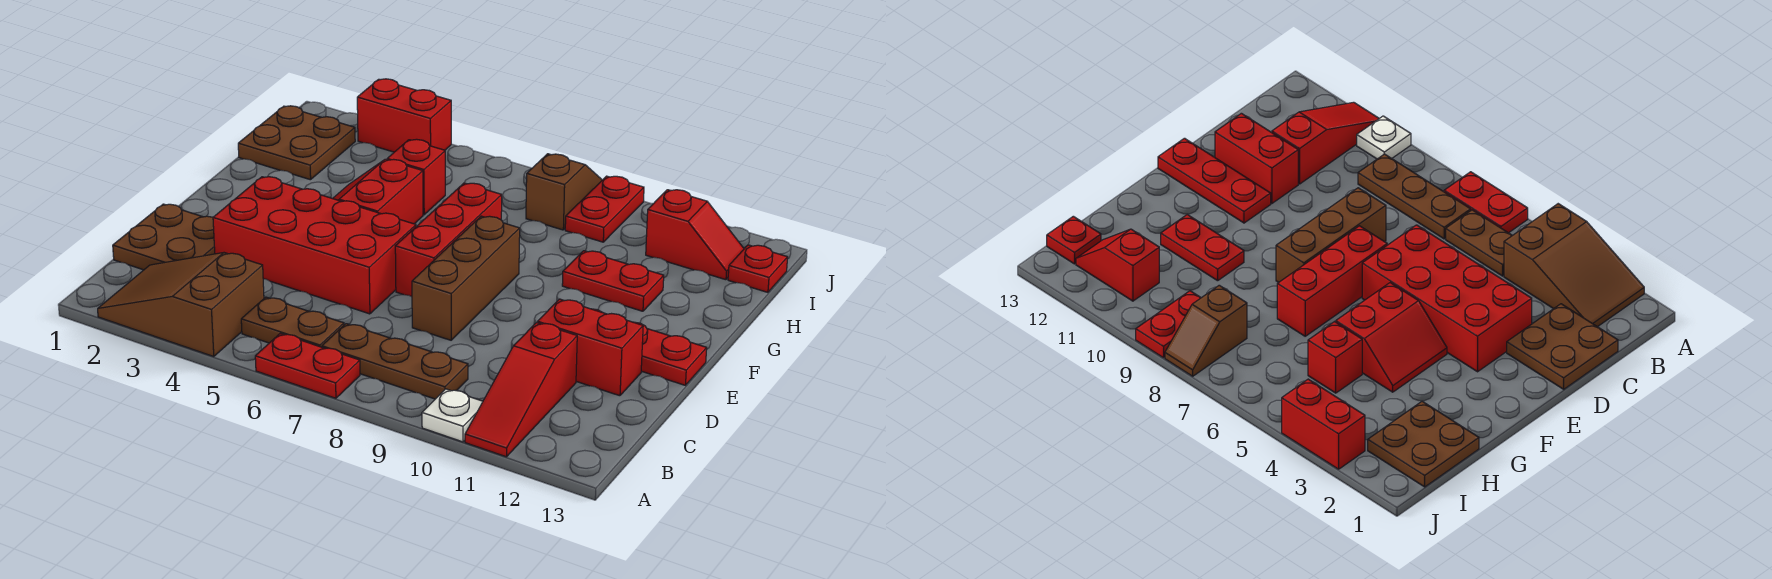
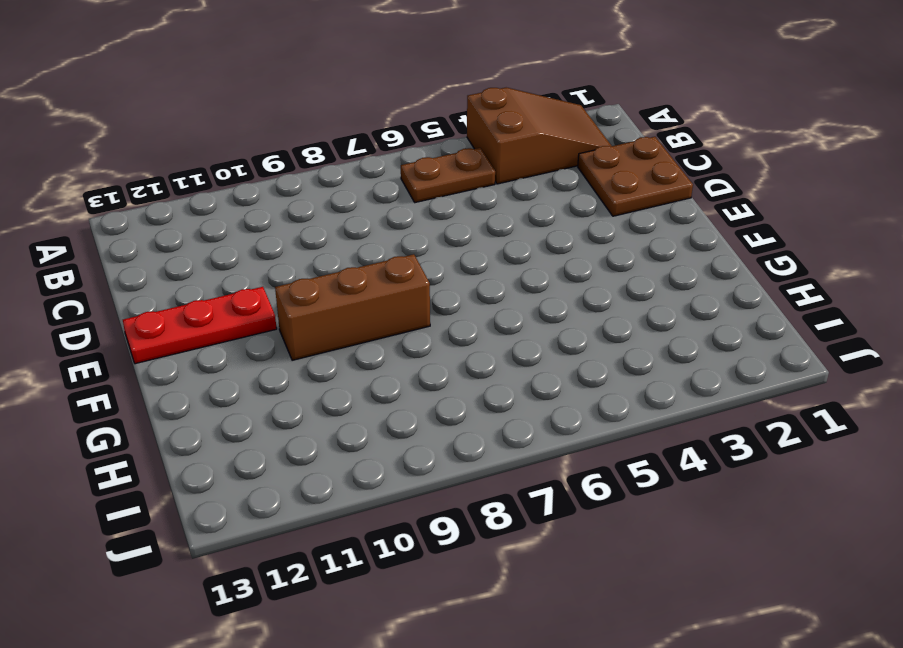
brown brick F8:F10 level 1 -> brown brick D8:F8 level 1
none -> red plate A6:A7 level 1
none -> white plate A10 level 1
none -> red slope A11:C11 level 1 top C

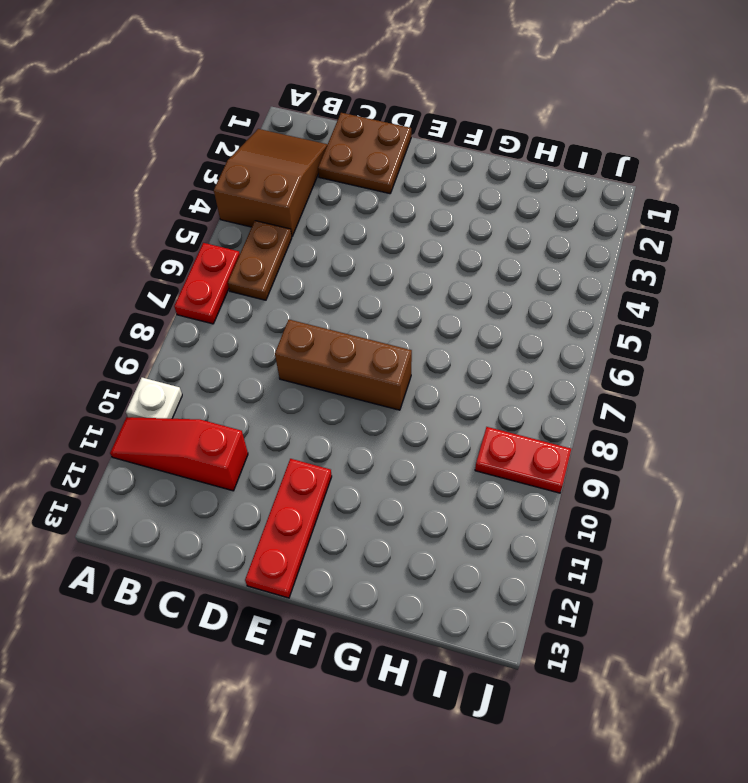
none -> brown plate B7:B9 level 1
none -> red brick D3:E6 level 1
none -> red brick D11:D12 level 1

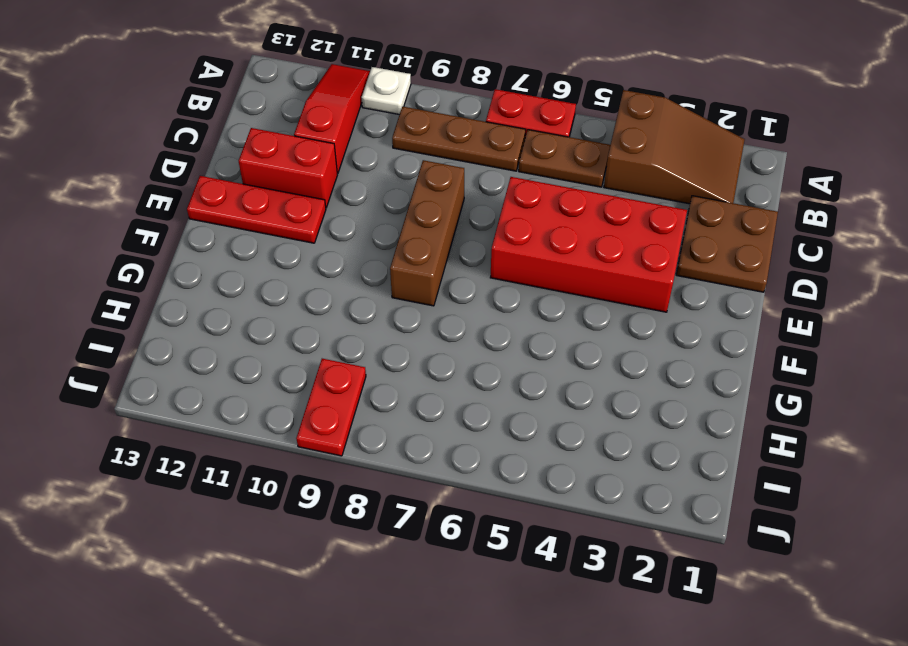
none -> red brick E7:G7 level 1
none -> red slope F4:G5 level 1 top 5
none -> red plate G10:G11 level 1

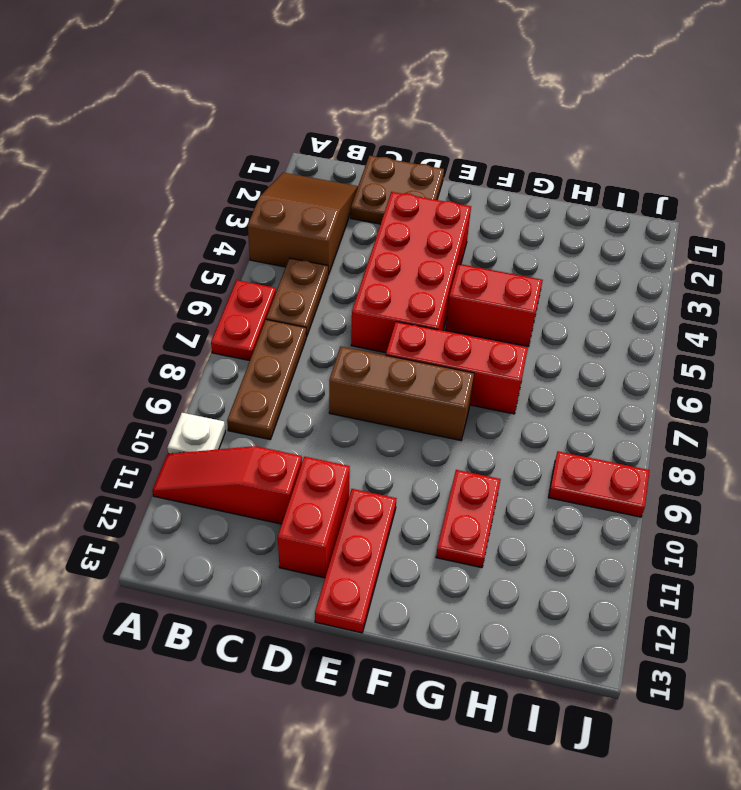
none -> brown plate H1:I2 level 1
none -> red brick H5 level 1
none -> brown slope I8:J8 level 1 top I

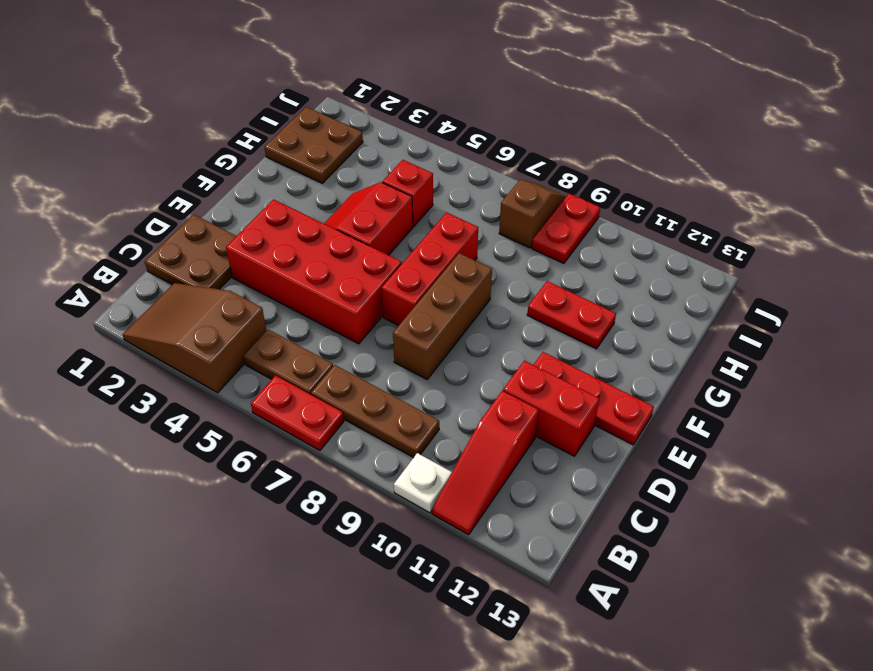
none -> red slope I11:I12 level 1 top 11
none -> red plate I13 level 1
none -> red brick J3:J4 level 1

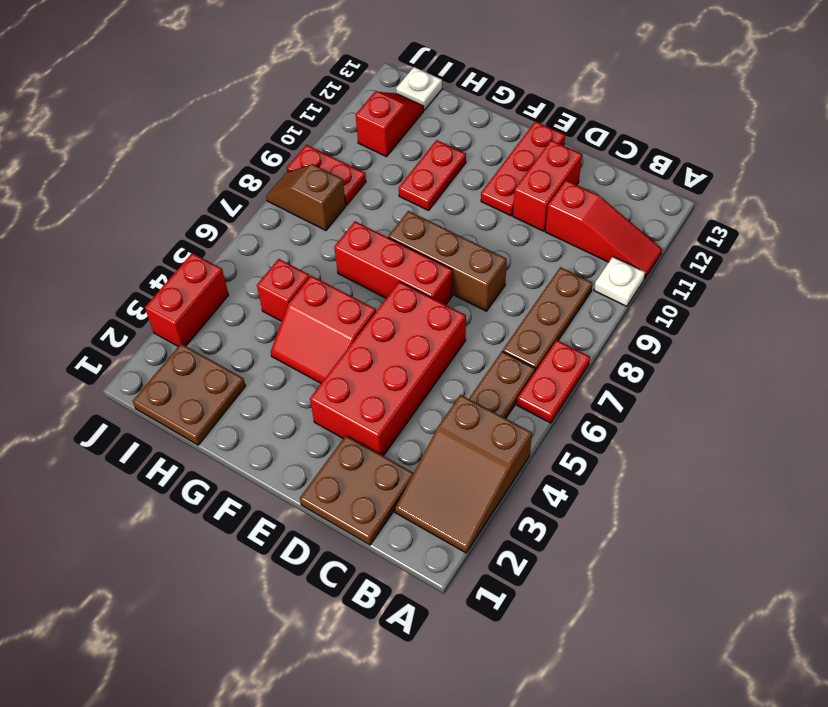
white plate I13 level 1 -> red plate I13 level 1

